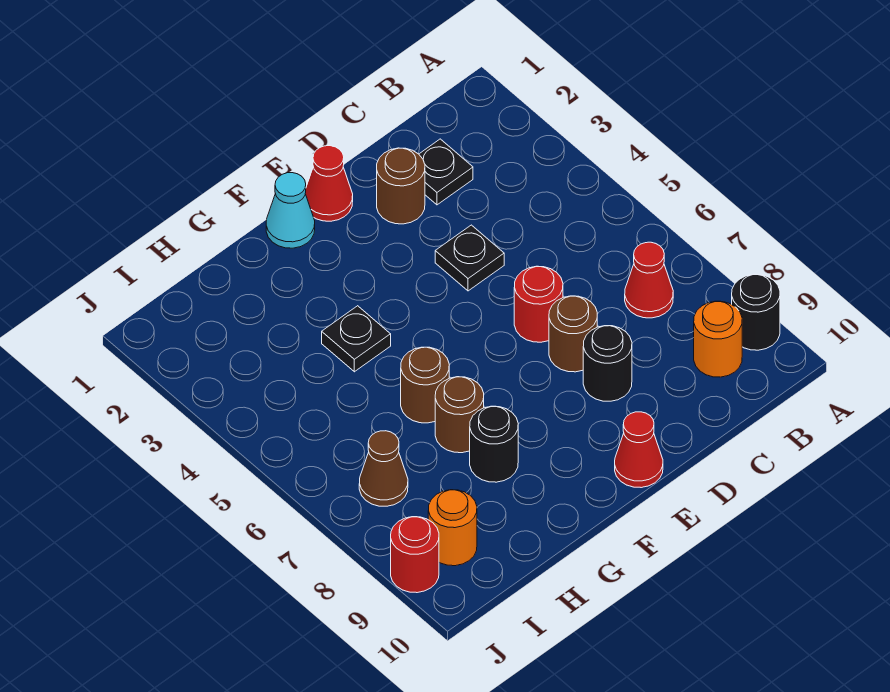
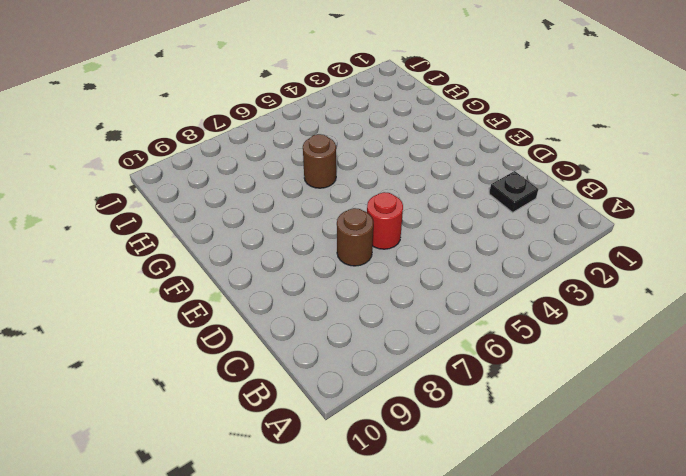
none -> black round brick A9 level 1
none -> red cone B7 level 1
none -> orange round brick B9 level 1

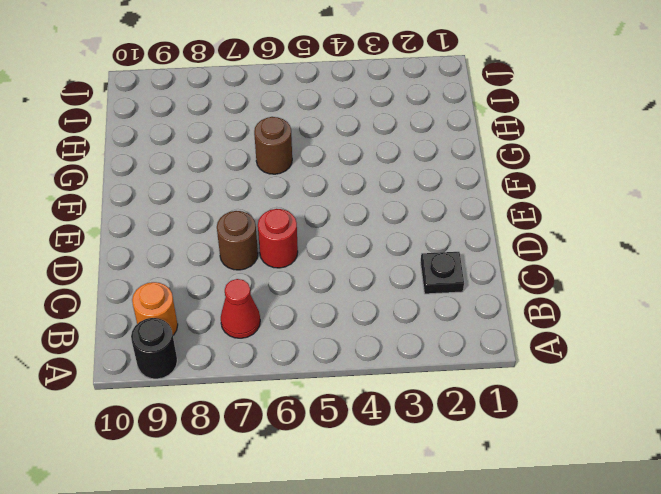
none -> brown round brick D2 level 1
none -> black plate D4 level 1
none -> black round brick D8 level 1

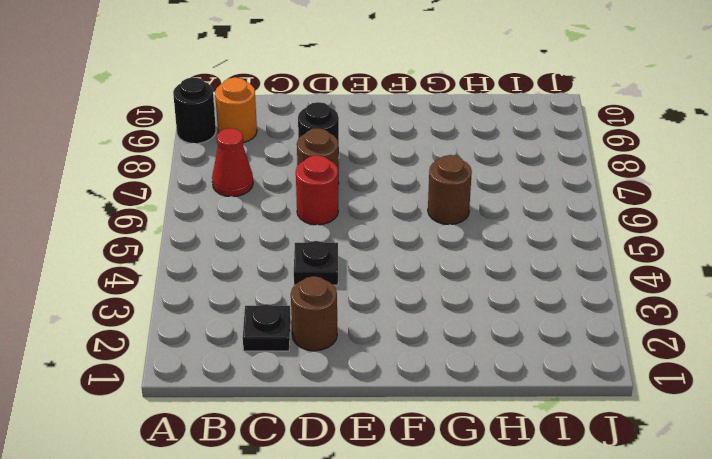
none -> red cone E1 level 1
none -> red cone E10 level 1
none -> cyan cone F1 level 1

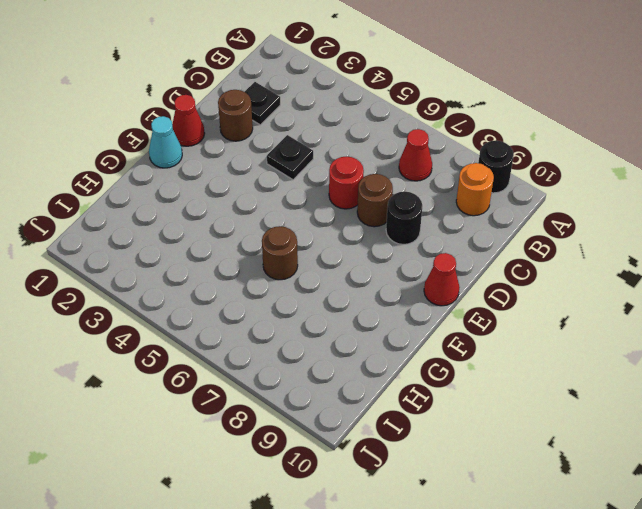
none -> black plate G4 level 1
none -> brown round brick G7 level 1
none -> black round brick G8 level 1

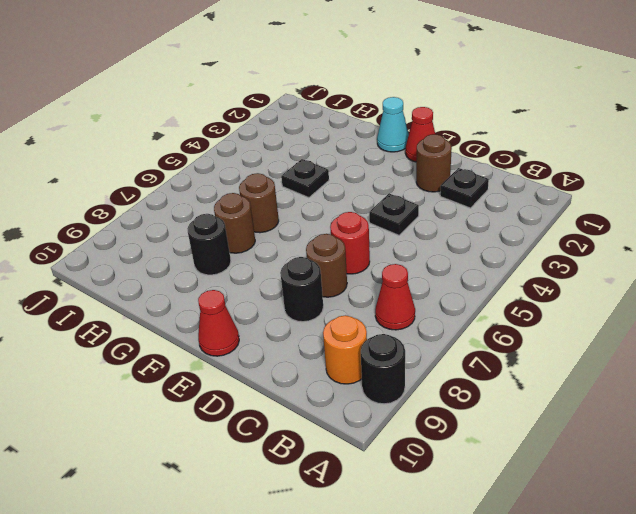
none -> brown cone I7 level 1
none -> orange round brick I9 level 1
none -> red round brick J9 level 1

